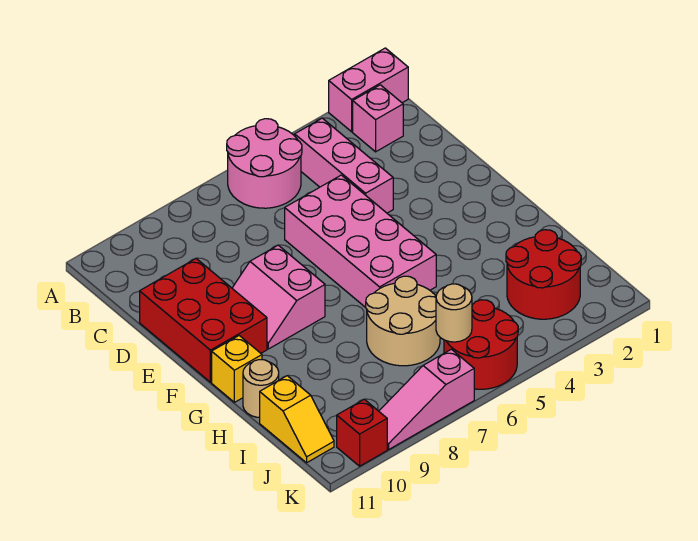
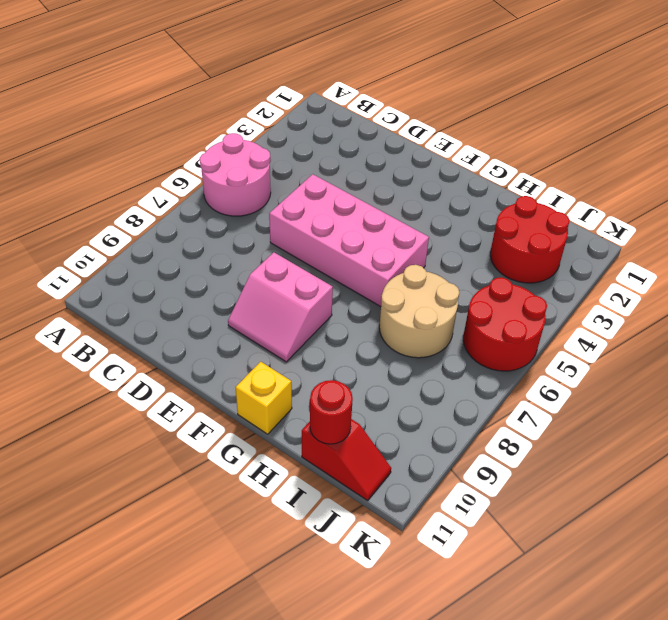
red slope I11:J11 level 1 top I -> yellow slope I11:J11 level 1 top I
red round brick I11 level 2 -> none
none -> pink brick A1:A2 level 1
none -> pink brick B2 level 1
none -> pink brick B4:D4 level 1

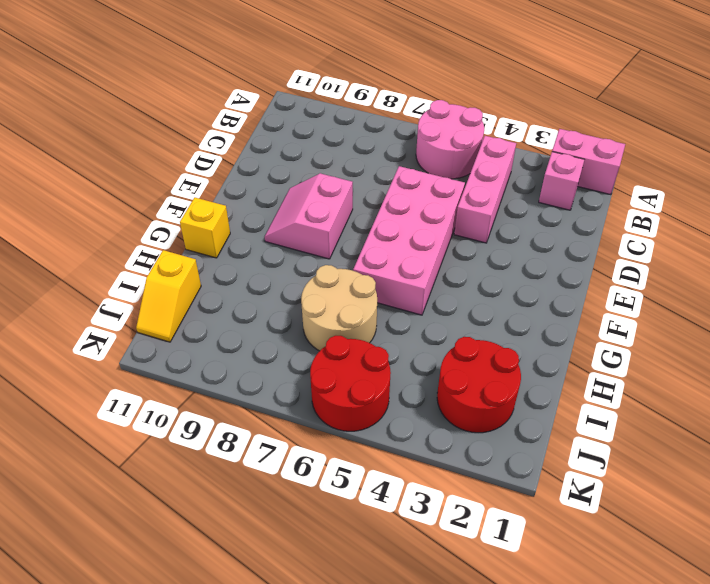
none -> red brick D10:F11 level 1
none -> tan round brick H11 level 1
none -> pink slope K7:K9 level 1 top 7

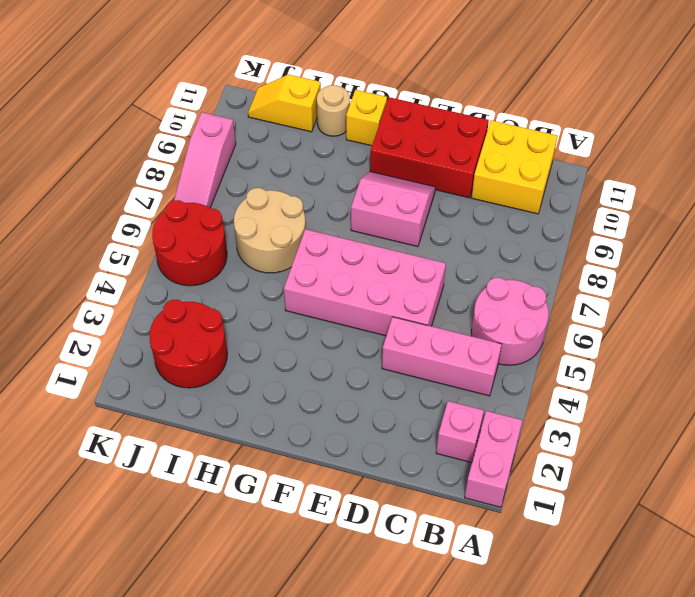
yellow brick B10:C11 level 1 -> none
pink slope K7:K9 level 1 top 9 -> pink slope K7:K9 level 1 top 7
none -> red brick K10 level 1
none -> tan round brick J6 level 2

